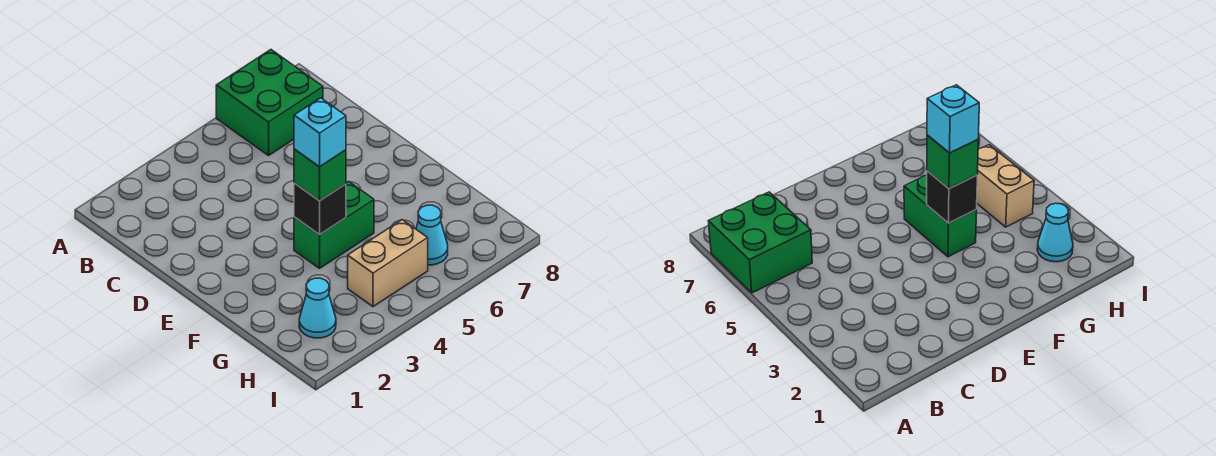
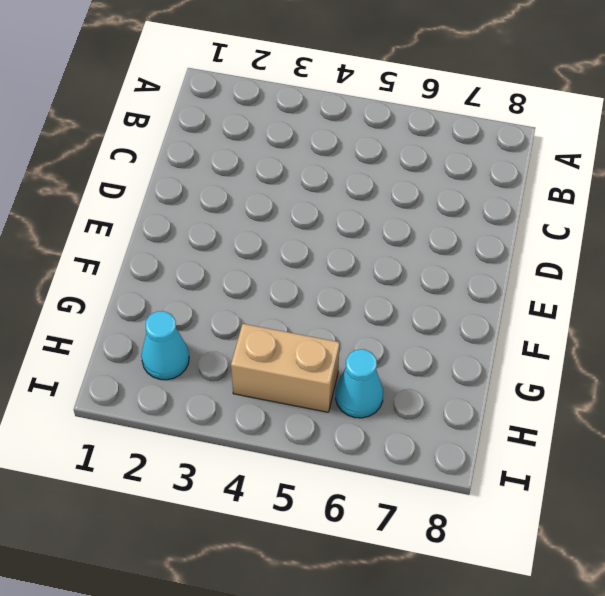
none -> green brick A6:B7 level 1
none -> green brick F4:F5 level 1

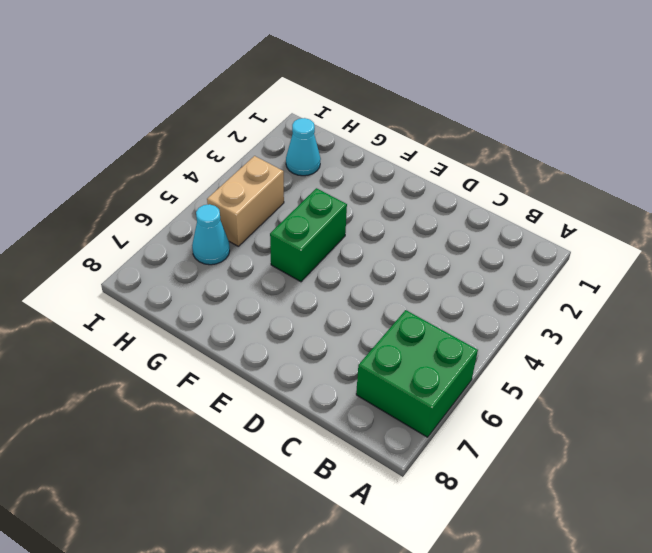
none -> black brick F4 level 2
none -> green brick F4 level 3

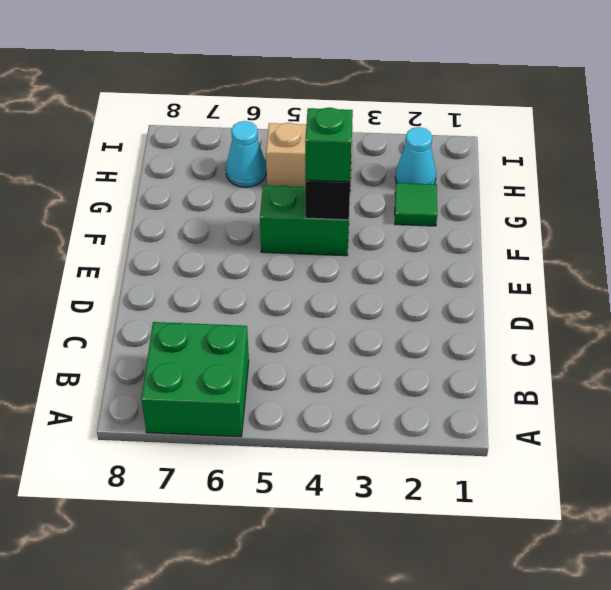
green tile G2 level 1 -> none
none -> cyan brick F4 level 4

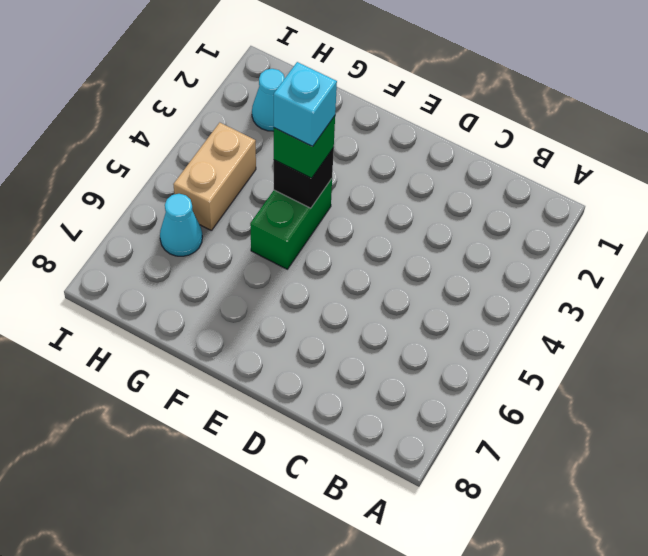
none -> green brick A6:B7 level 1

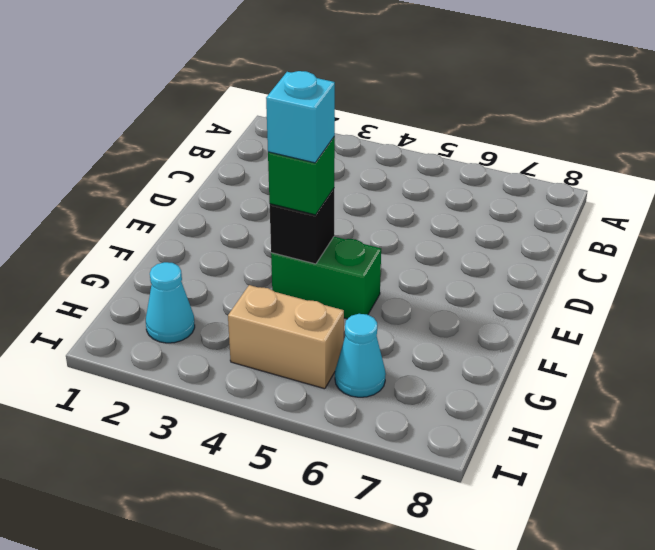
none -> green brick A6:B7 level 1

